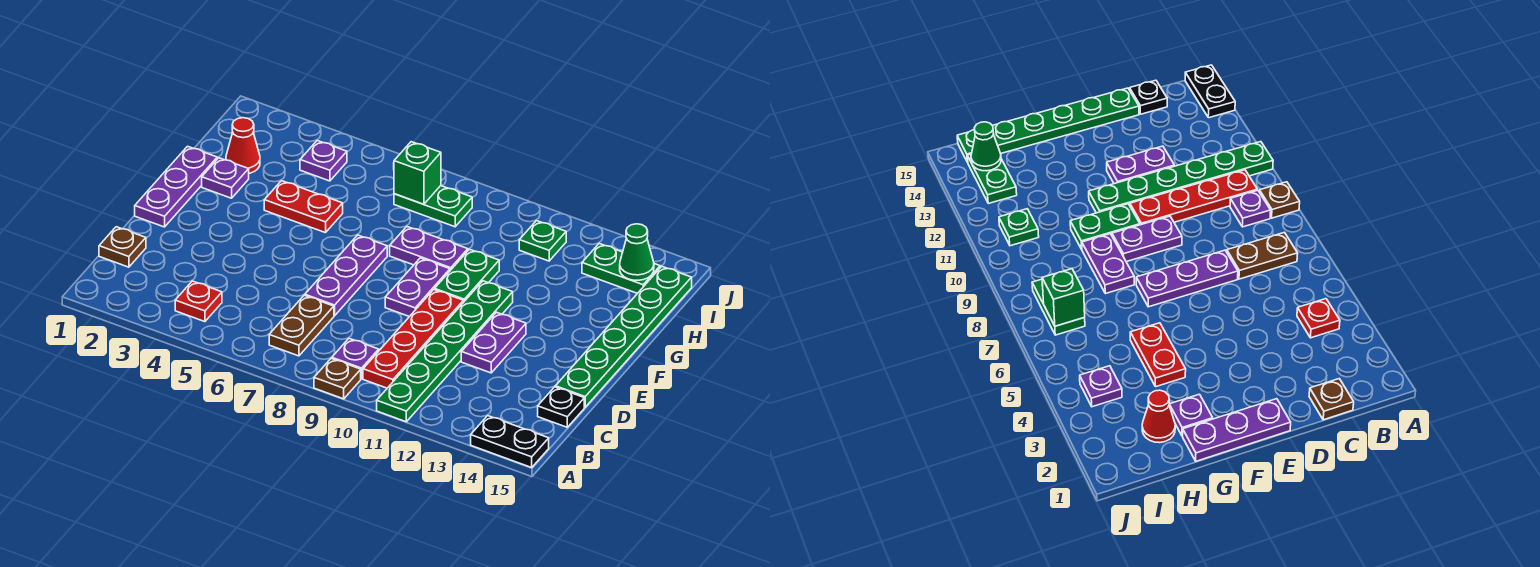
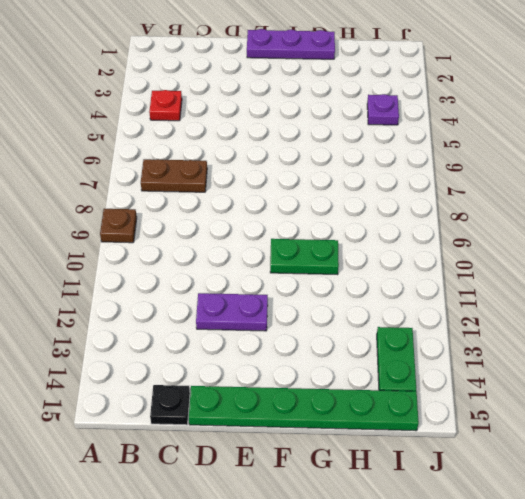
none -> green plate A11:F11 level 1
none -> black plate A14:A15 level 1
none -> purple plate B9 level 1

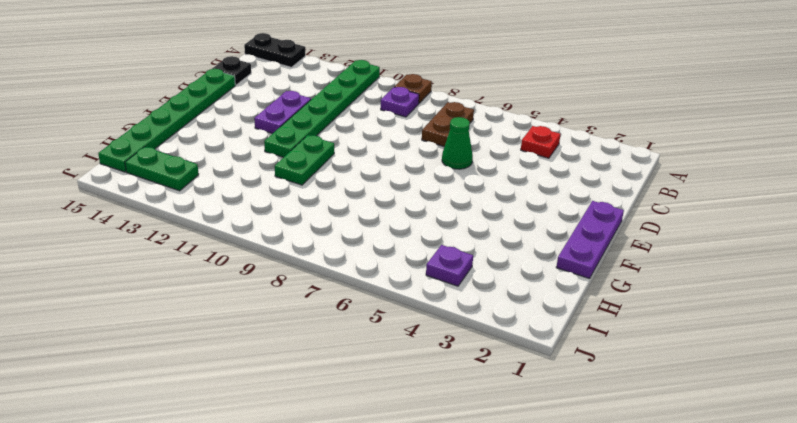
green cone D6 level 1 -> green cone I14 level 2
none -> red plate B10:E10 level 1
none -> brown plate C1 level 1
none -> purple plate D7:F7 level 1

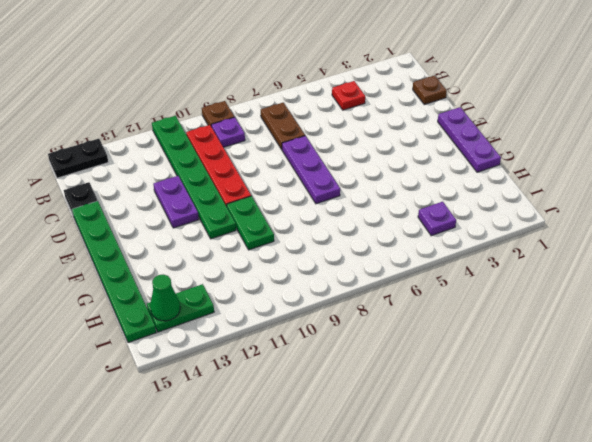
none -> purple plate E9:F9 level 1
none -> purple plate G2 level 1
none -> red plate G4:G5 level 1

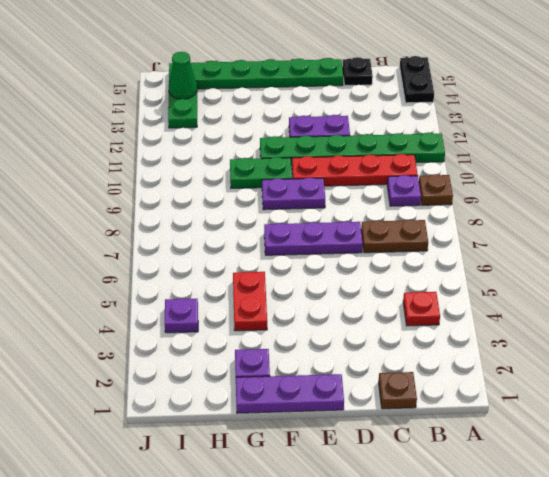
none -> purple plate G8:G9 level 1
none -> red cone H2 level 1
none -> green plate I7:I8 level 1

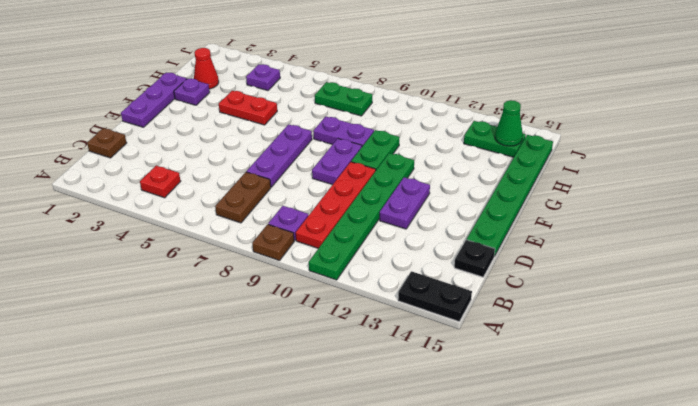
none -> green plate I11 level 1
none -> green brick I7 level 2

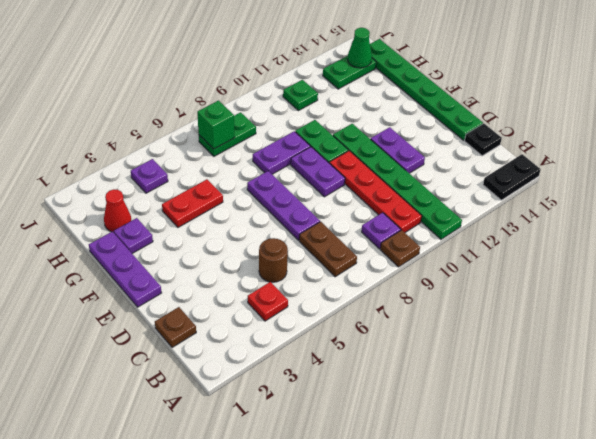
brown round brick C5 level 1 -> none

